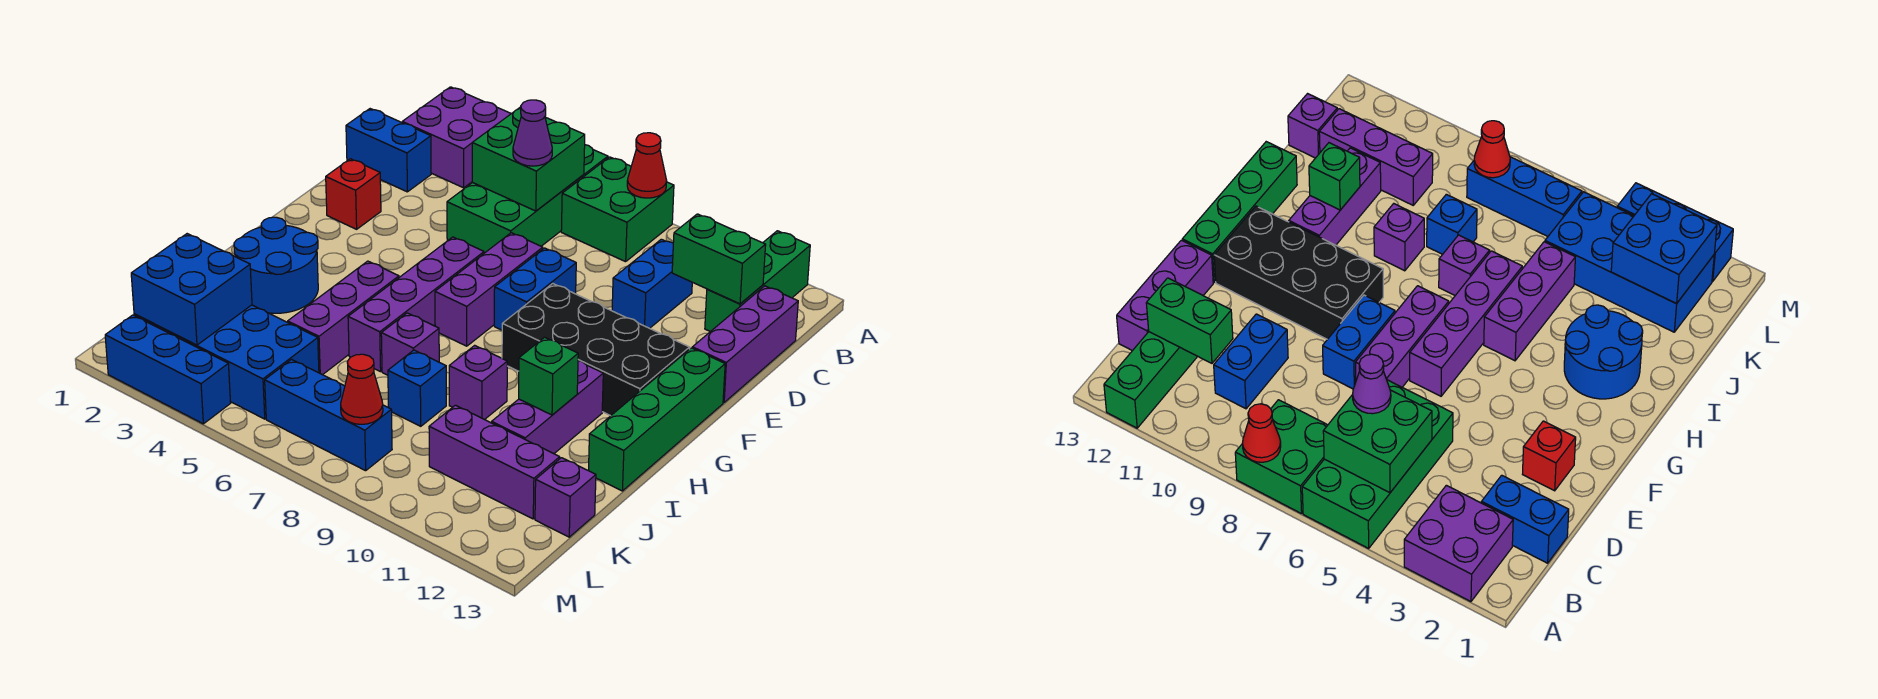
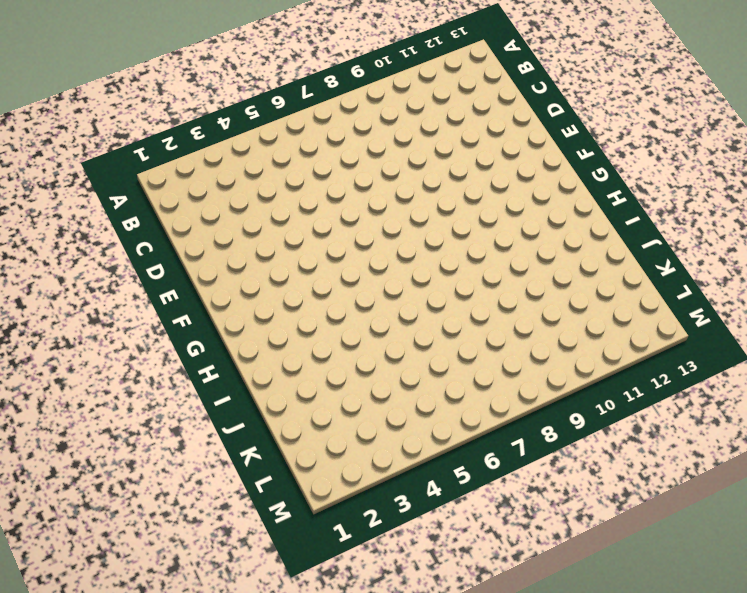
none -> purple brick A2:B3 level 1
none -> green brick A5:D6 level 1
none -> green brick A7:B8 level 1
none -> green brick A12:C12 level 1

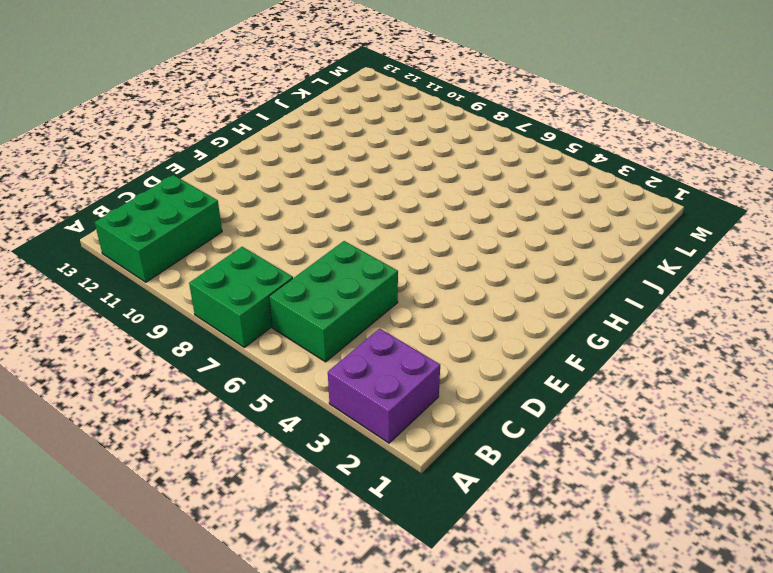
green brick A11:C12 level 1 -> green brick A12:C12 level 1
green brick B5:D6 level 1 -> green brick A5:D6 level 1
none -> blue brick C1:C2 level 1
none -> blue brick C10:D10 level 1
none -> purple brick C13:E13 level 1
none -> red brick E2 level 1

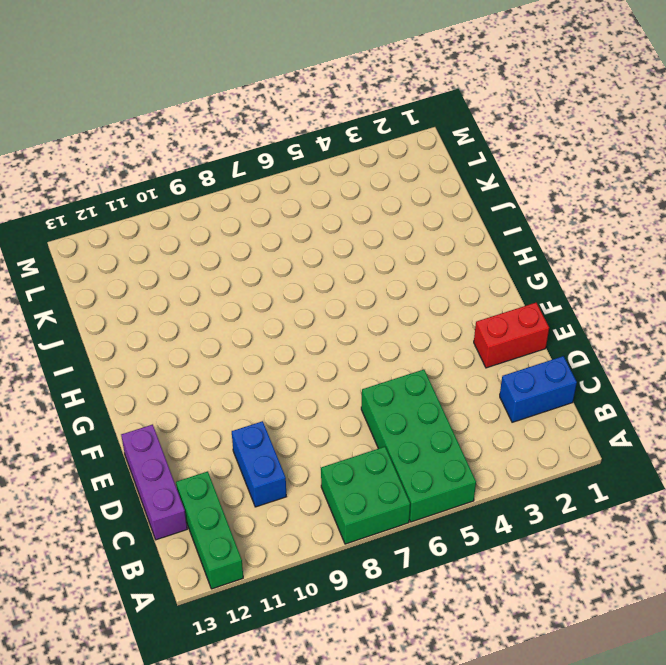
red brick E1:E2 level 1 -> red brick E2 level 1
none -> purple brick A2:B3 level 1
none -> purple brick E7:G7 level 1
none -> blue brick E8:F8 level 1
none -> purple brick F6:I6 level 1

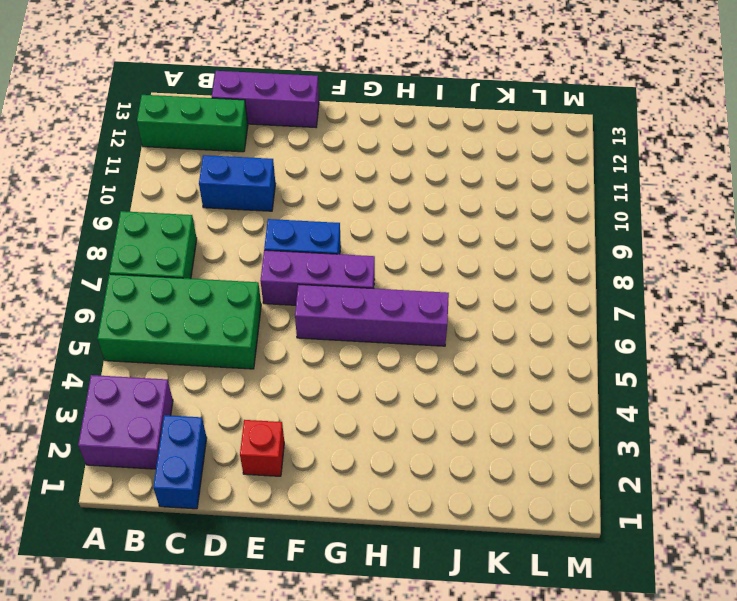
none -> black brick F9:G12 level 1
none -> green brick F13:I13 level 1
none -> blue round brick H2:I3 level 1
none -> purple brick H5:J5 level 1

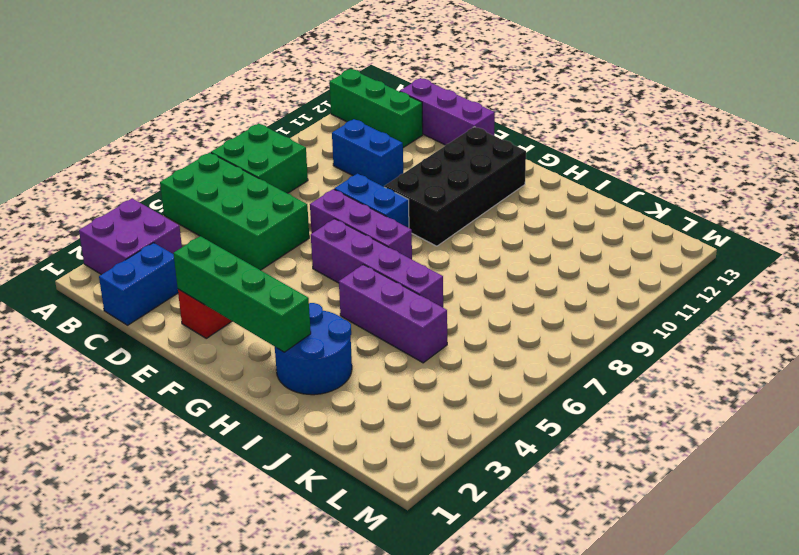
green brick E2:H2 level 2 -> green brick F13:I13 level 1
none -> purple brick H11:J11 level 1
none -> purple brick I7 level 1
none -> purple brick I9 level 1
none -> blue brick J8 level 1

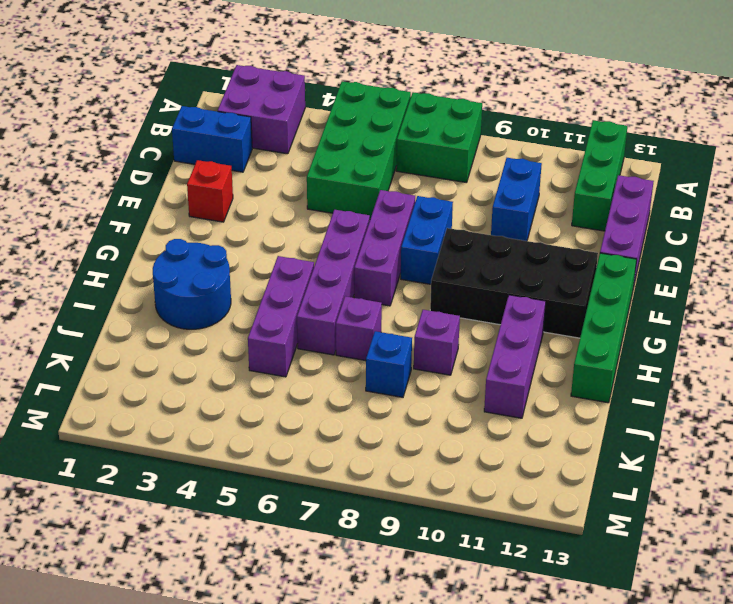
none -> blue brick K2:L5 level 1
none -> purple brick K10:K12 level 1
none -> purple brick K13 level 1
none -> blue brick L6:L8 level 1

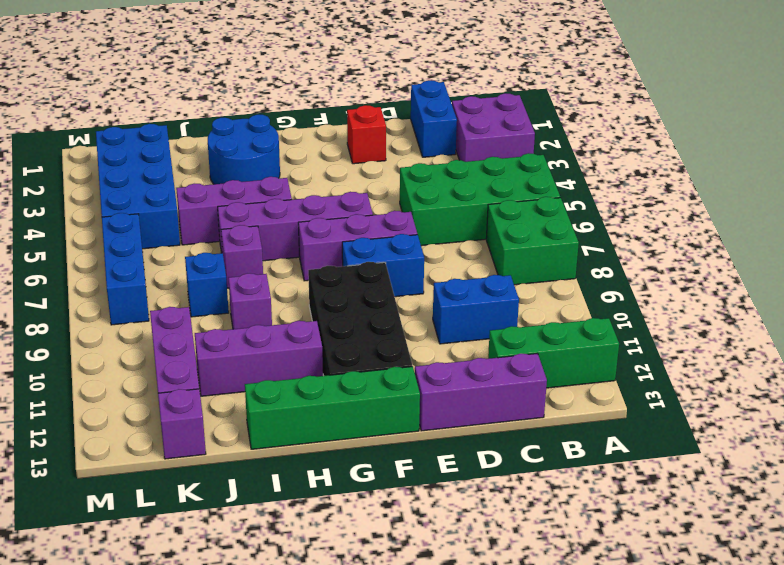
none -> blue brick M2:M4 level 1
none -> red cone A8 level 2
none -> green brick B5:C6 level 2
none -> green brick C11:C12 level 2

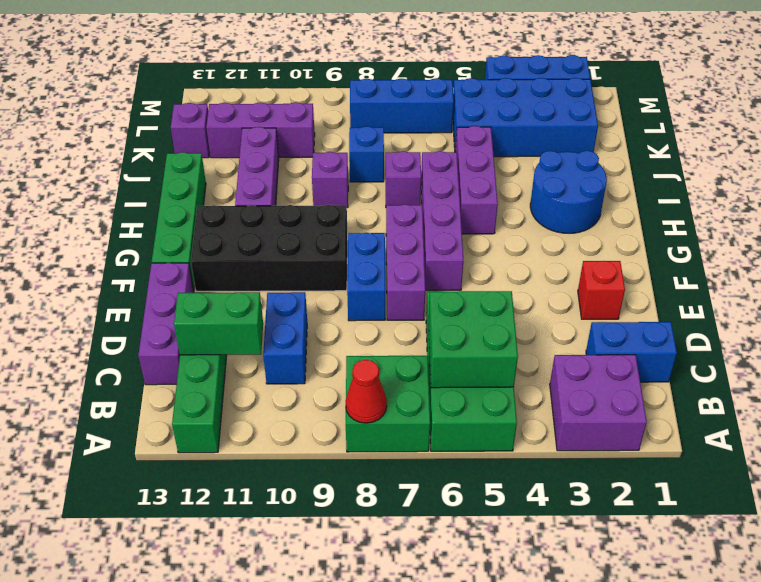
none -> green brick I11 level 2
none -> blue brick K2:L3 level 2
none -> red cone L8 level 2
none -> purple cone C6 level 3

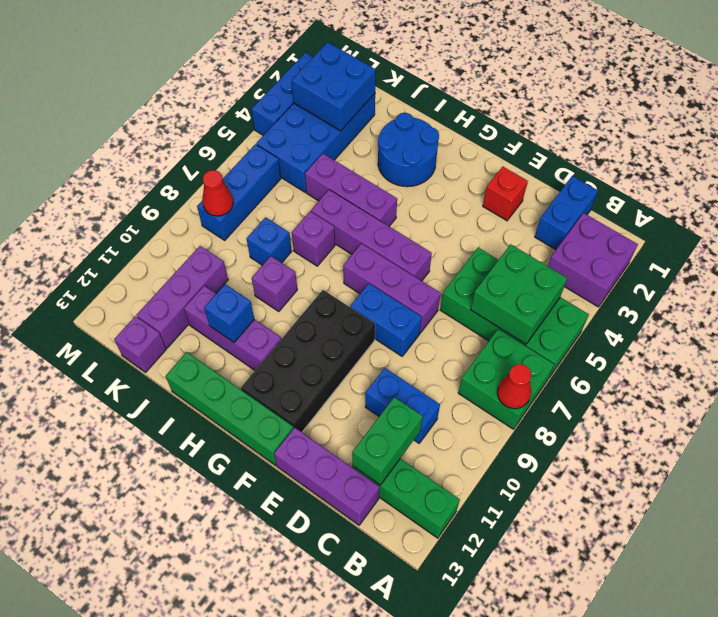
blue brick I11 level 2 -> green brick I11 level 2
none -> purple cone C6 level 3

